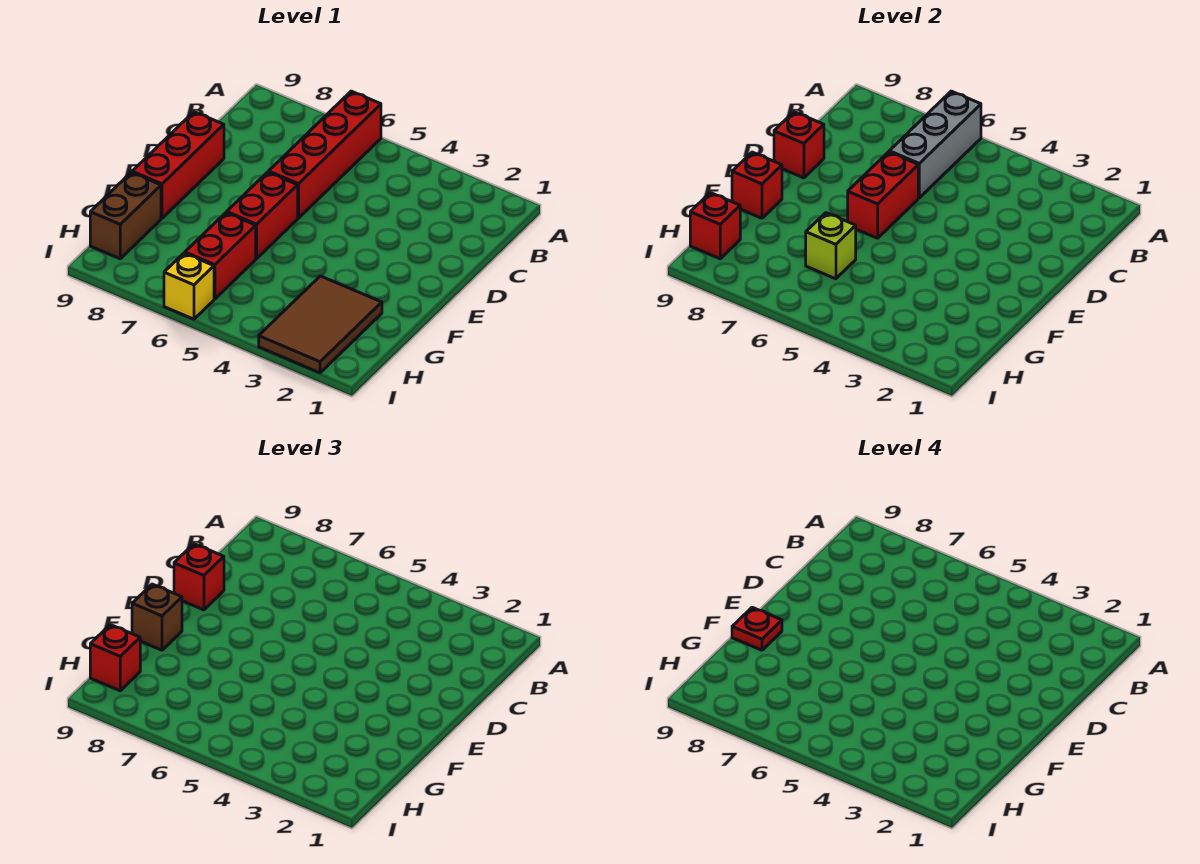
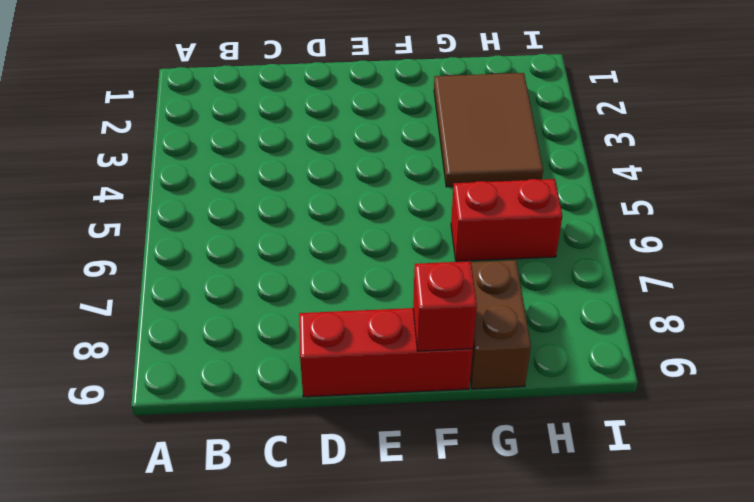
brown tile G2:H4 level 1 -> brown tile G2:I3 level 1
brown brick G8:G9 level 1 -> brown brick G9:H9 level 1
none -> red brick A6:D6 level 1
none -> red brick E6:F6 level 1
none -> yellow brick I6 level 1

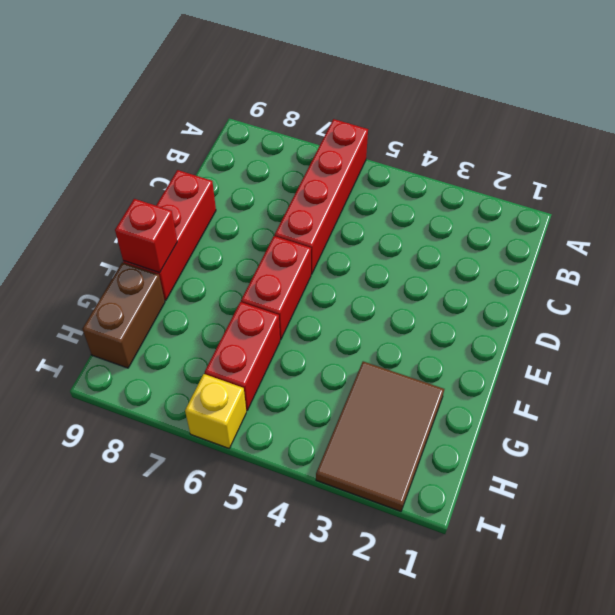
none -> grey brick A6:C6 level 2
none -> red brick D6:E6 level 2
none -> red brick D9 level 2

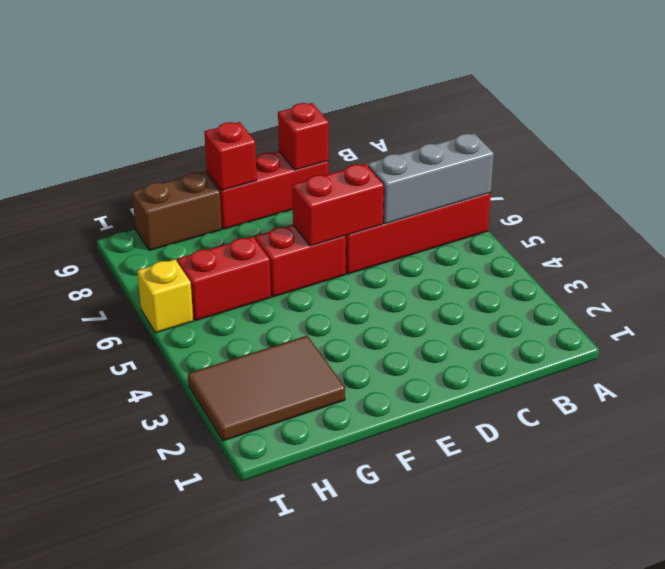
none -> lime brick G6 level 2
none -> red brick H9 level 2
none -> red brick D9 level 3

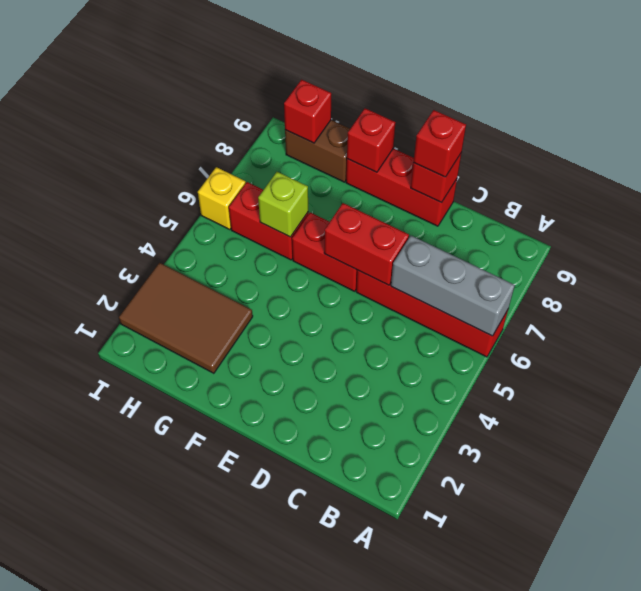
none -> brown brick F9 level 3
none -> red brick H9 level 3
none -> red plate F9 level 4

